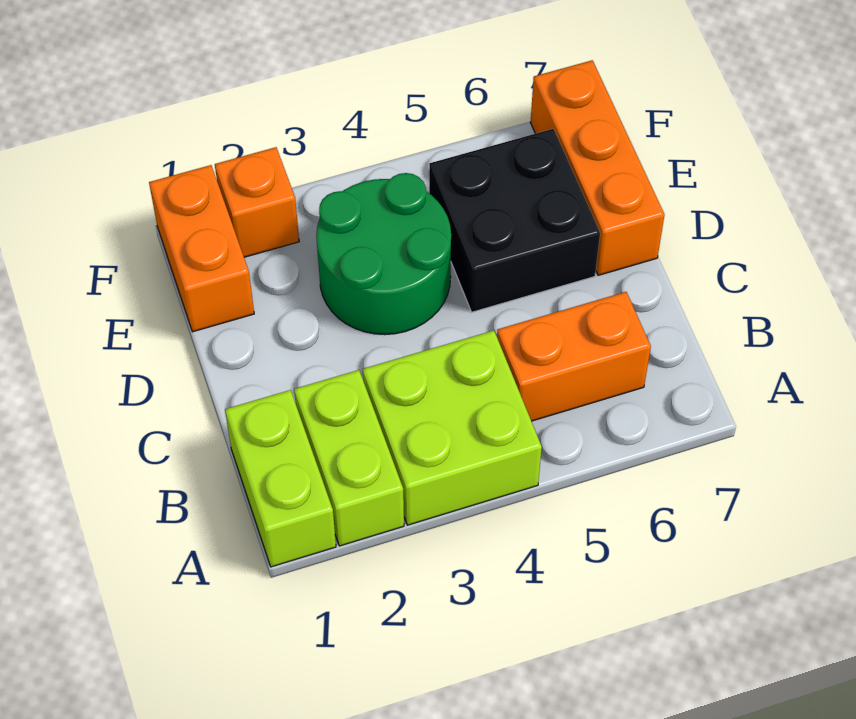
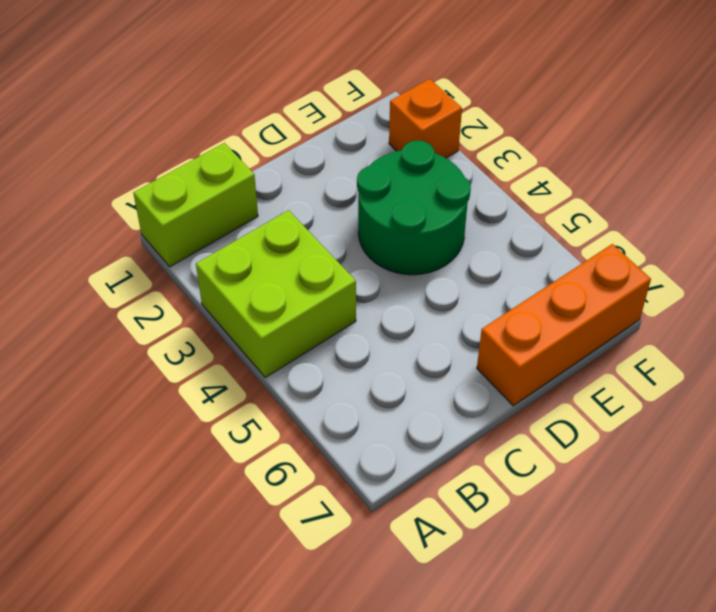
none -> lime brick A2:B2 level 1
none -> orange brick B5:B6 level 1

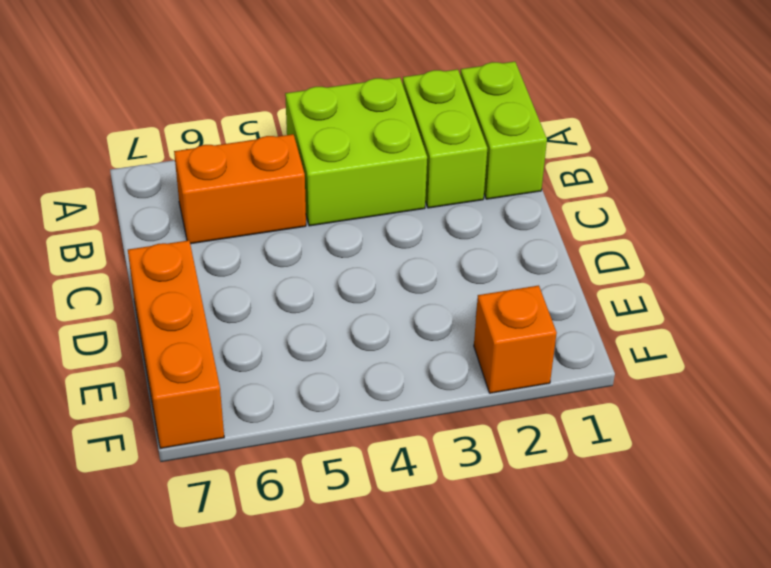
none -> green round brick D3:E4 level 1
none -> black brick D5:E6 level 1

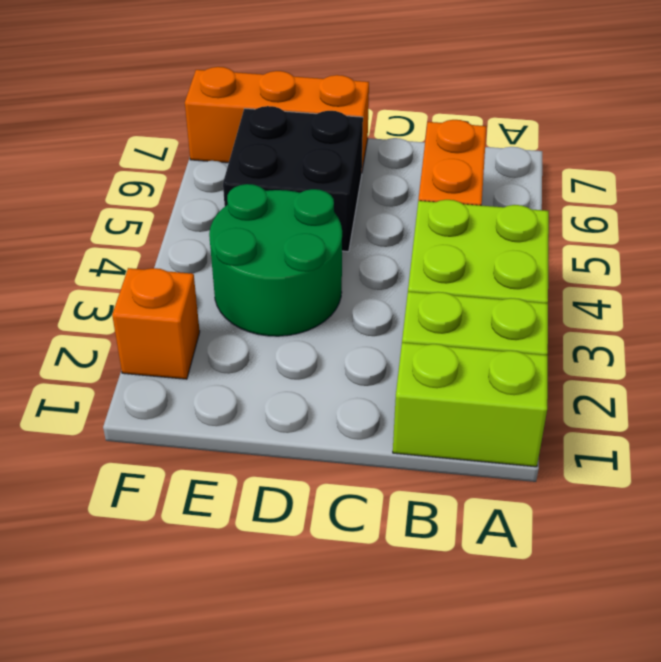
none -> orange brick E1:F1 level 1

